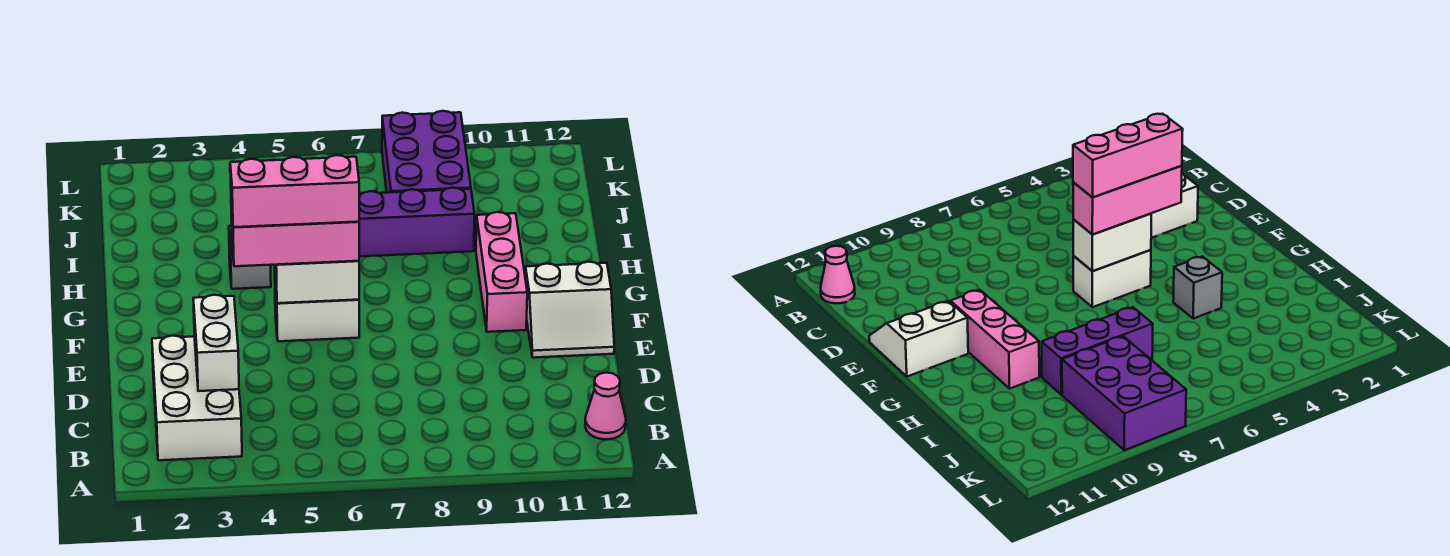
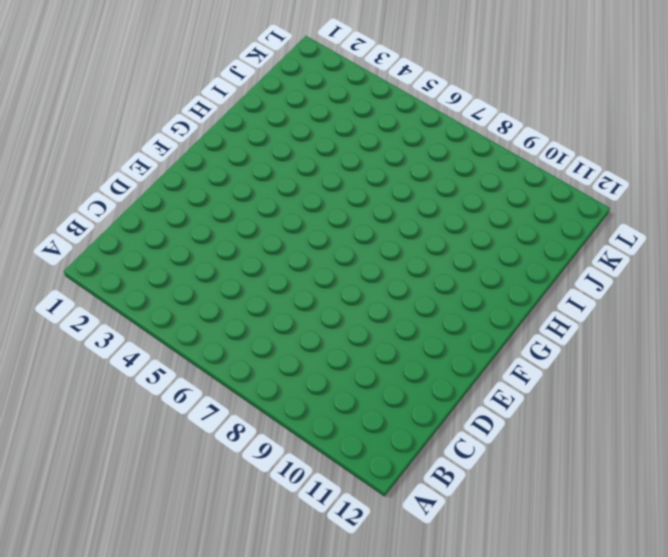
none -> white brick B2:D3 level 1
none -> pink cone B12 level 1
none -> white slope E11:F12 level 1 top F

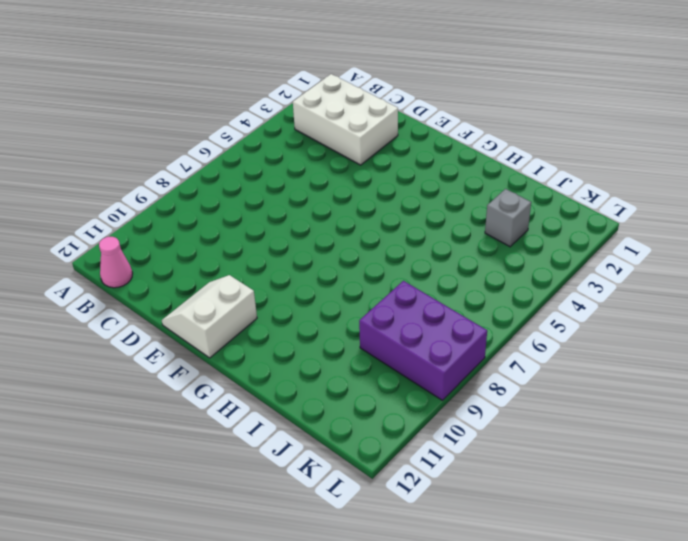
grey brick J3 level 1 -> grey brick H4 level 1
none -> white brick F5:F6 level 1
none -> pink brick F10:H10 level 1
none -> purple brick I7:I9 level 1

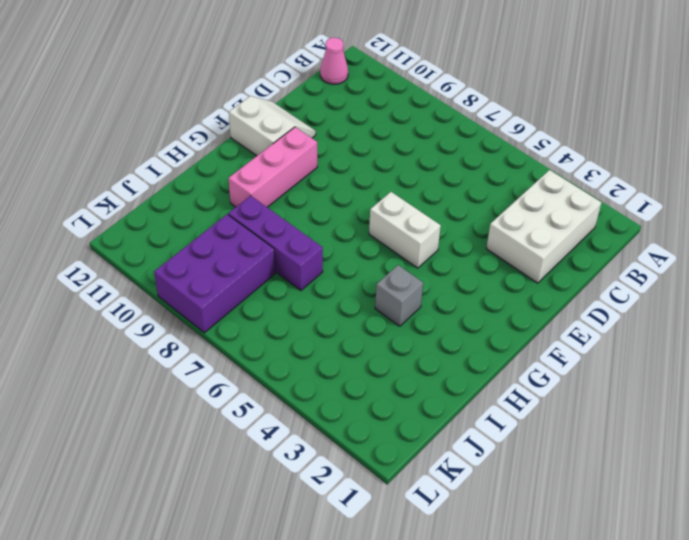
none -> white brick C3:D3 level 2
none -> white brick F5:F6 level 2
none -> pink brick F4:F6 level 3

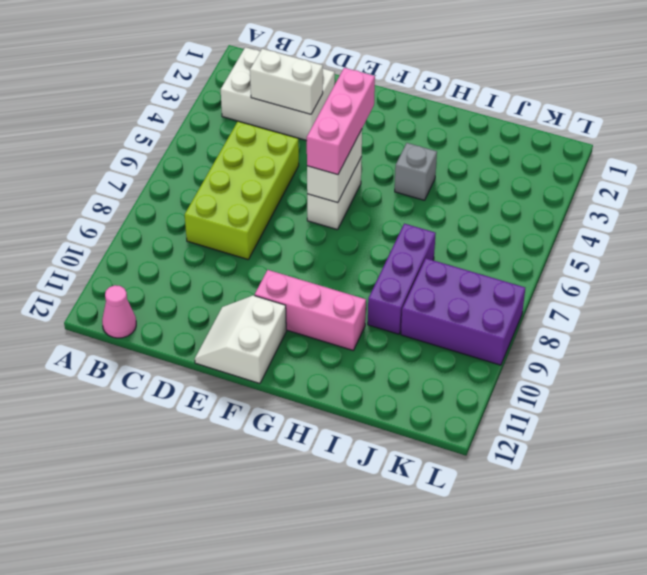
lime brick C5:D8 level 1 -> none
none -> pink brick F4:F6 level 4

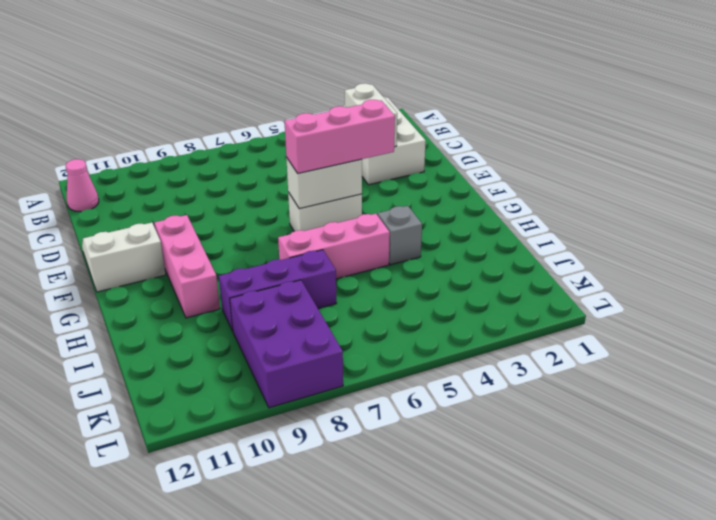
pink brick H5:H7 level 1 -> pink brick F4:F6 level 4

